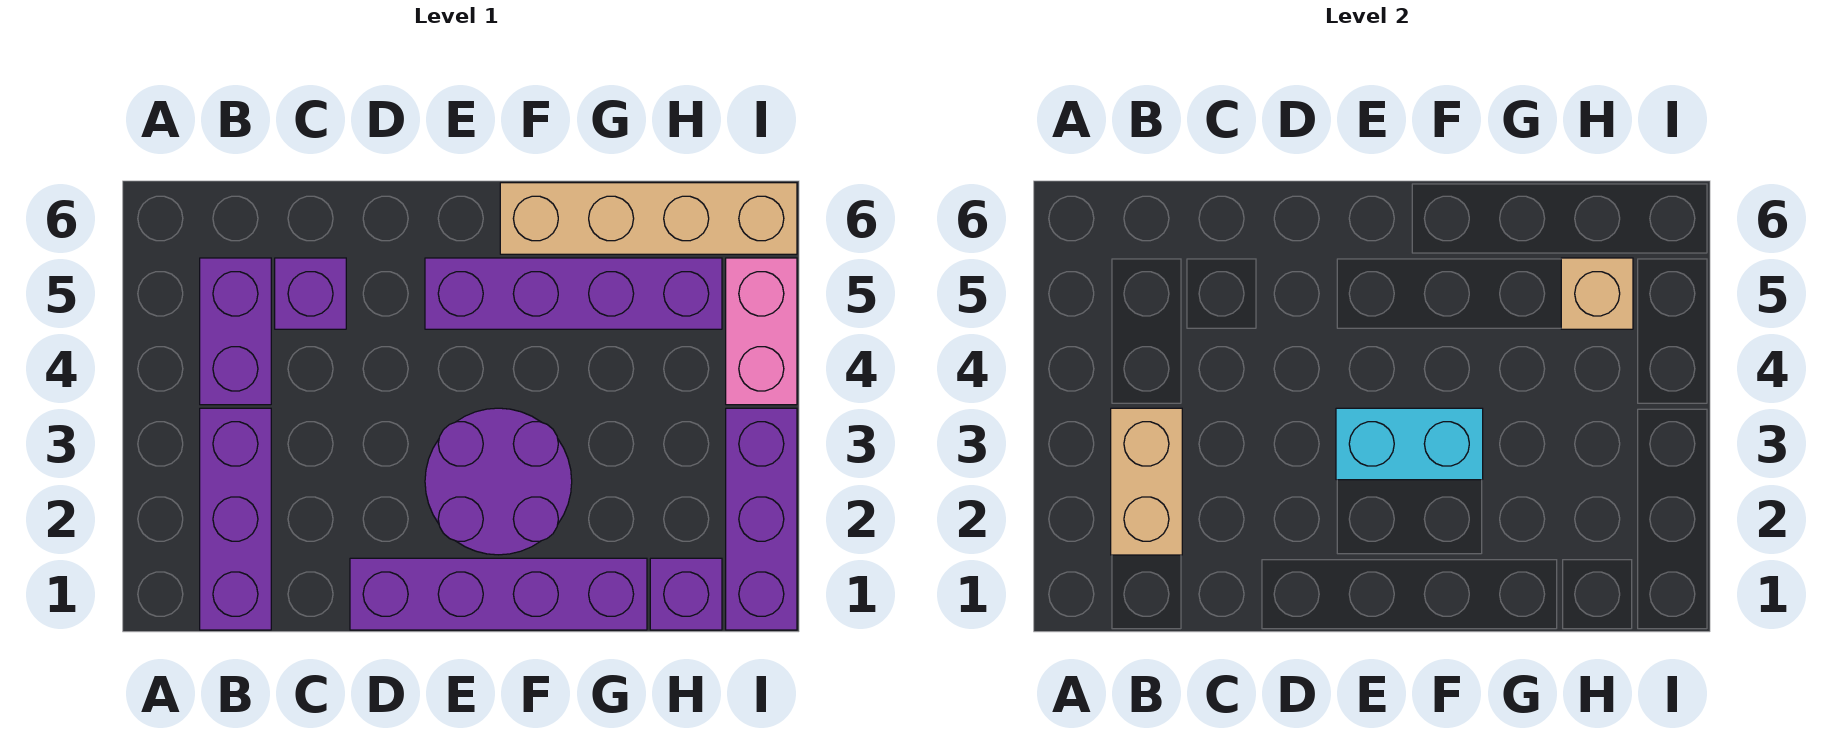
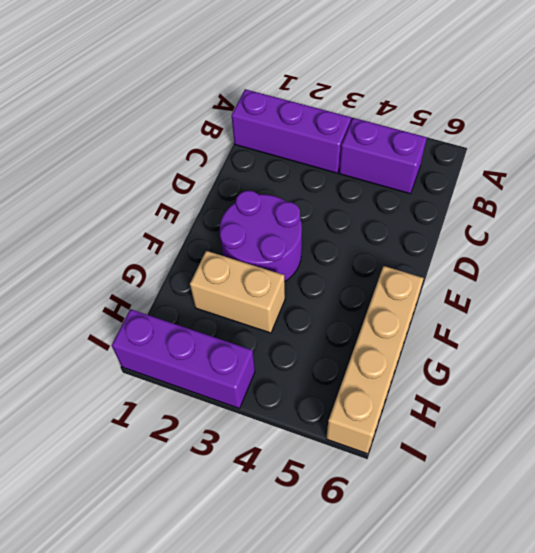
tan brick G2:G3 level 1 -> tan brick B2:B3 level 2
none -> purple brick C5 level 1
none -> purple brick D1:G1 level 1
none -> purple brick E5:H5 level 1

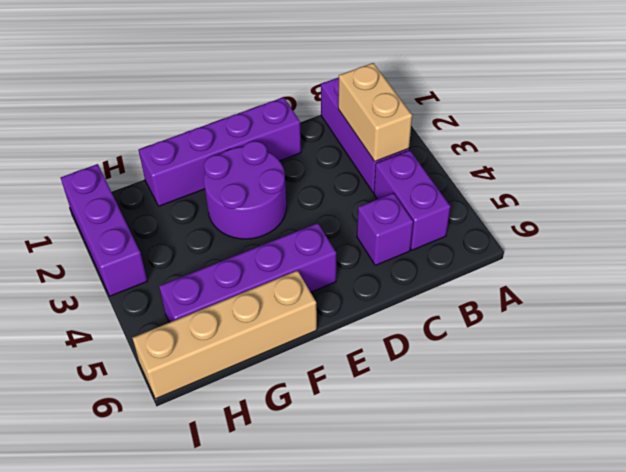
none -> purple brick H1 level 1
none -> pink brick I4:I5 level 1
none -> cyan brick E3:F3 level 2

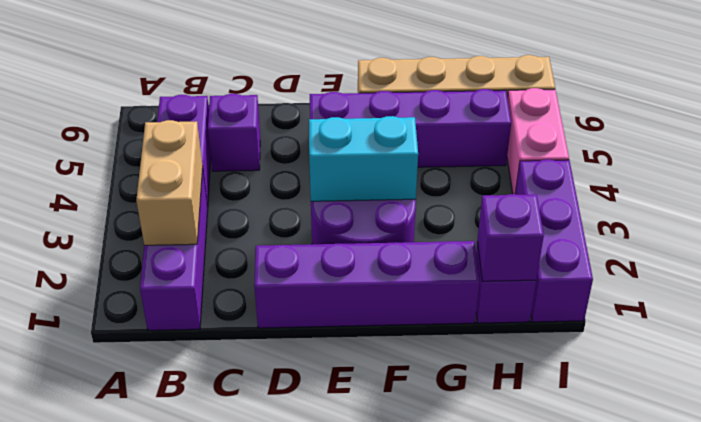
purple brick H1 level 2 -> none
none -> tan brick H5 level 2

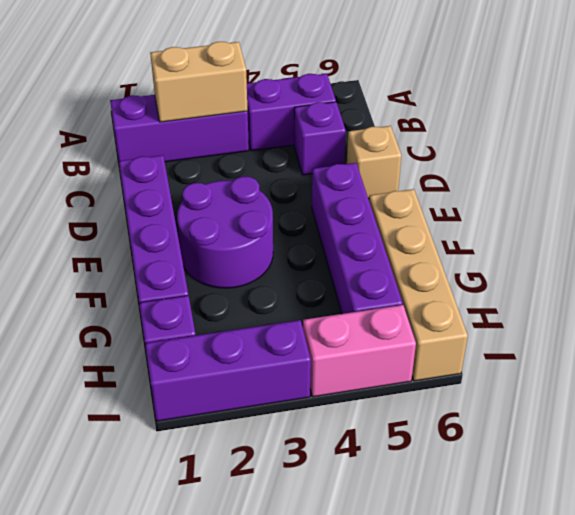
tan brick D6 level 1 -> tan brick H5 level 2
none -> cyan brick E3:F3 level 2

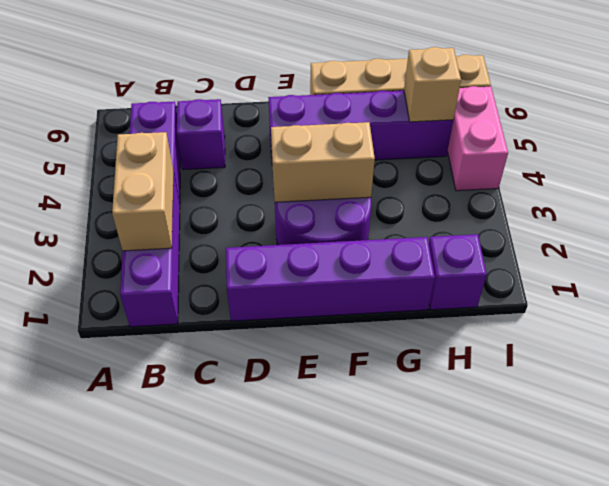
tan brick E3:F3 level 2 -> cyan brick E3:F3 level 2
none -> purple brick I1:I3 level 1

